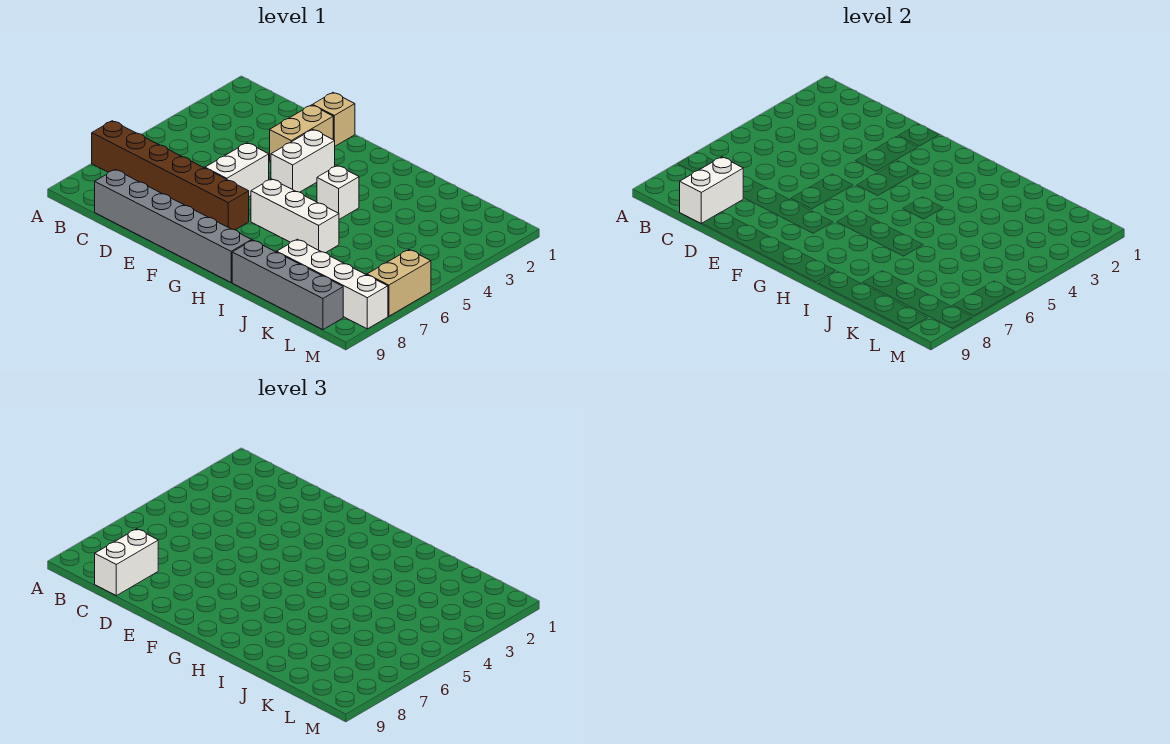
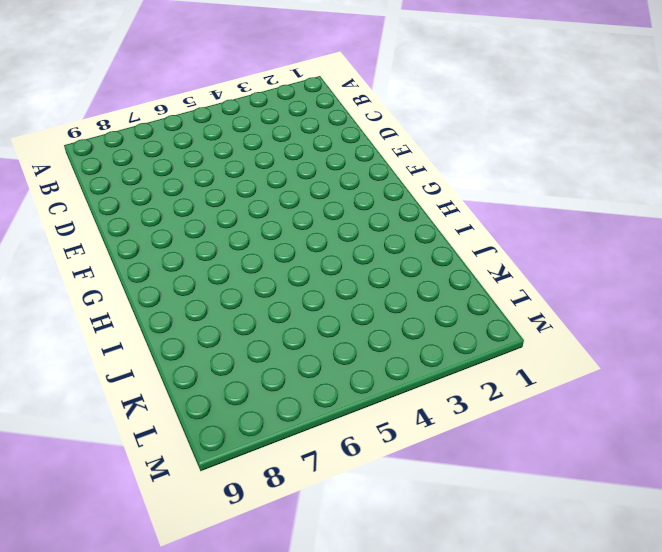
none -> brown brick A7:F7 level 1
none -> grey brick C9:H9 level 1
none -> tan brick E1 level 1

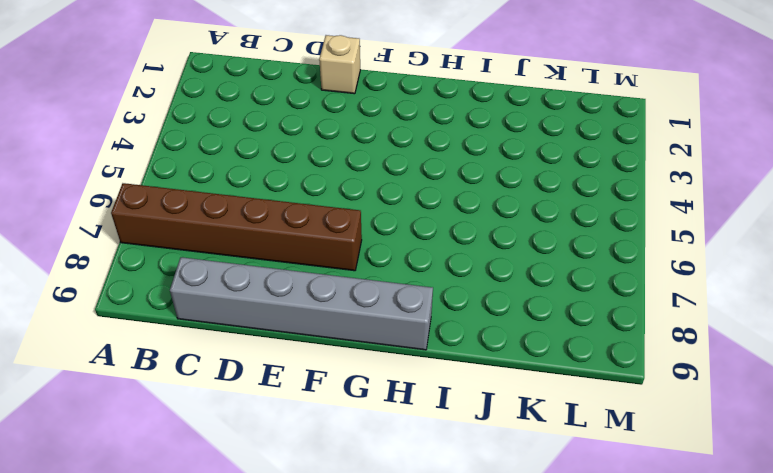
none -> tan brick E2:E3 level 1
none -> white brick E5:E6 level 1
none -> white brick F3:F4 level 1

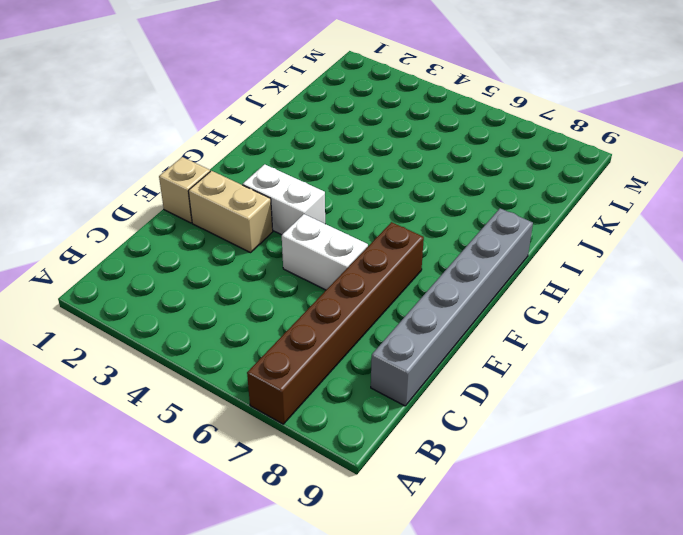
none -> white brick G6:I6 level 1
none -> white brick H4 level 1
none -> grey brick I9:L9 level 1

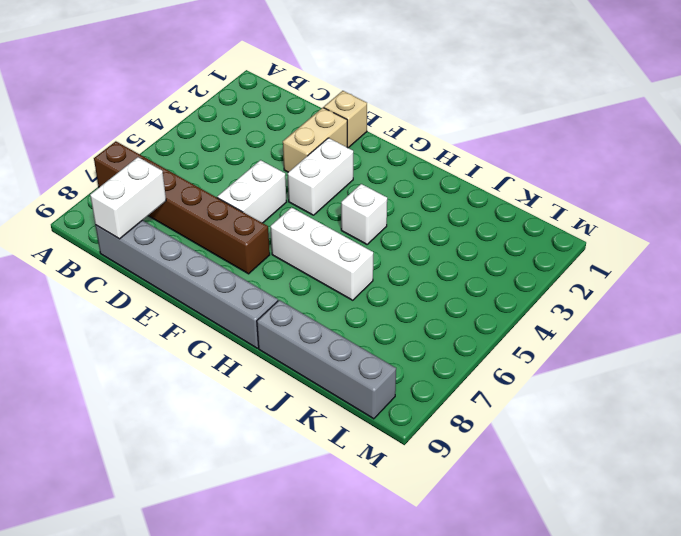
none -> white brick J8:M8 level 1
none -> tan brick M6:M7 level 1
none -> white brick C8:C9 level 3

